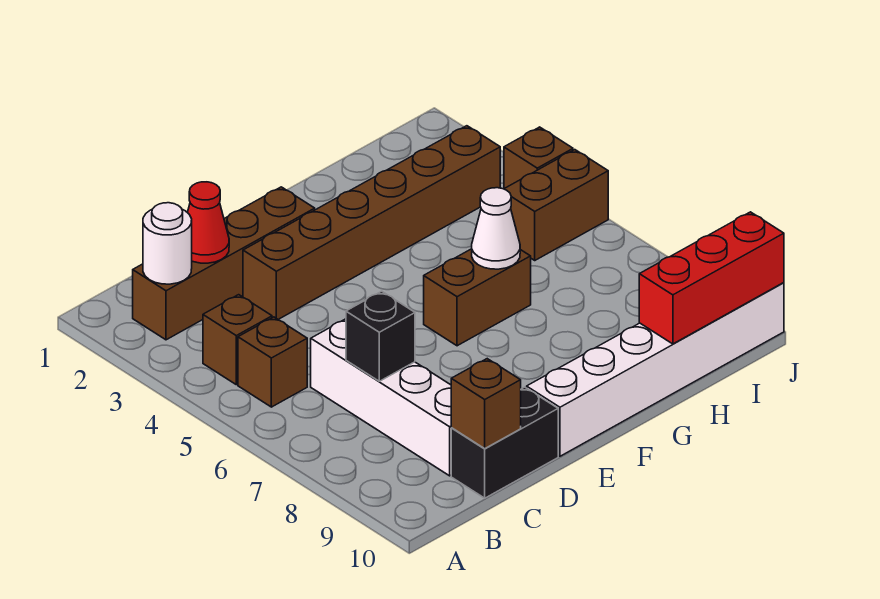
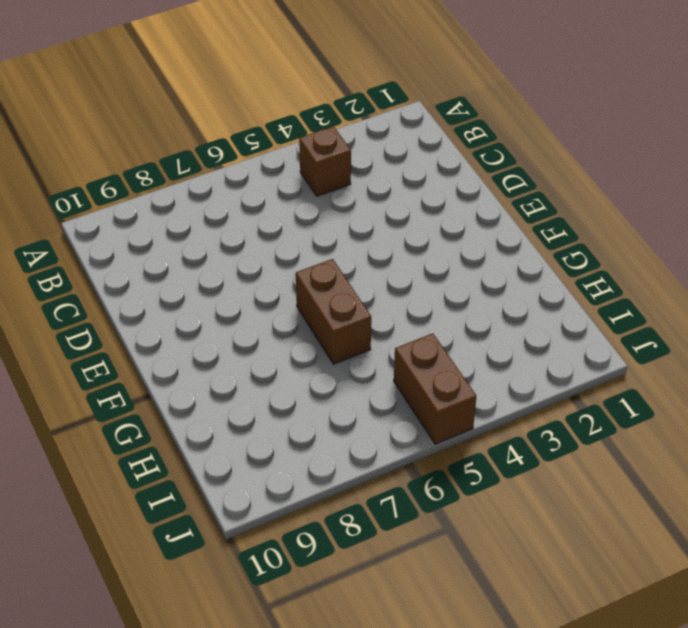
none -> brown brick B2:E2 level 1
none -> brown brick B5 level 1
none -> white brick C6:C9 level 1

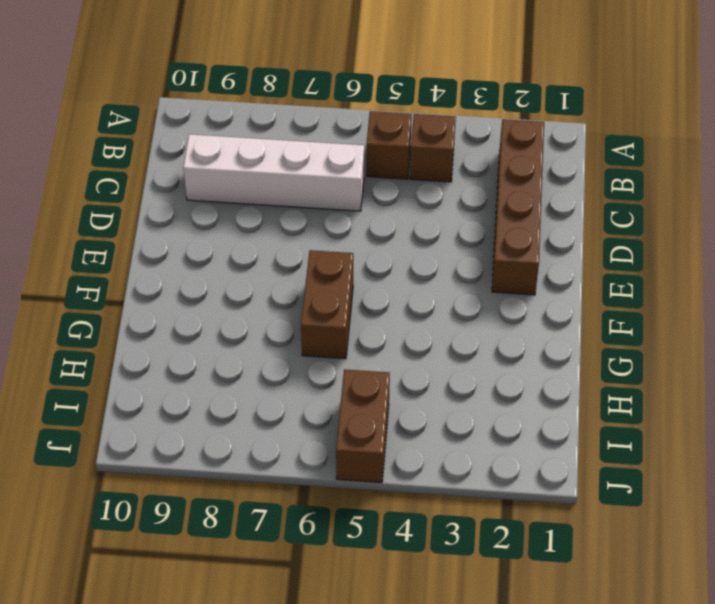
none -> black brick C10:D10 level 1
none -> brown brick D3:I3 level 1
none -> white brick E10:J10 level 1

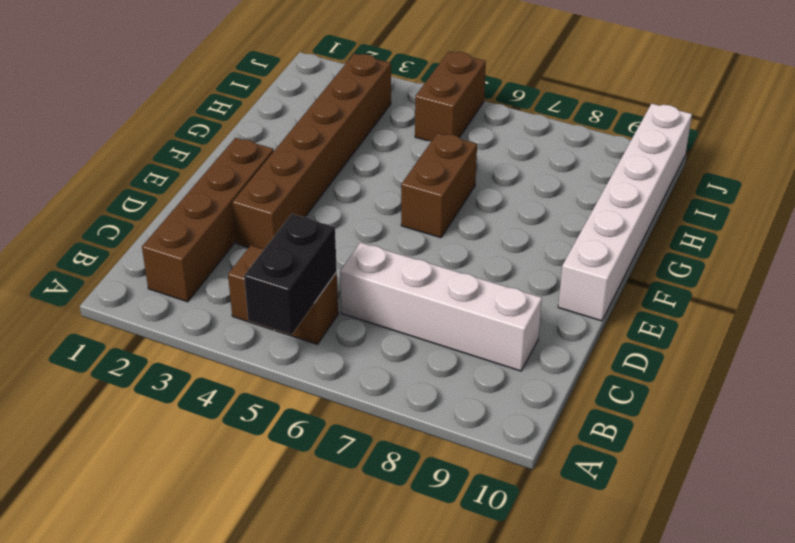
black brick A5:B5 level 2 -> black brick C10:D10 level 1
none -> brown brick J4 level 1
none -> white round brick B2 level 2
none -> red cone C2 level 2

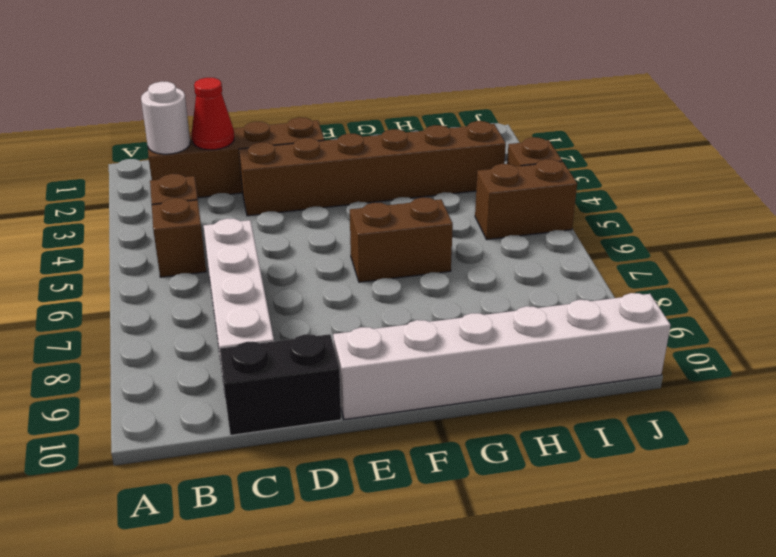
none -> black brick C7 level 2
none -> brown brick C10 level 2
none -> white cone G6 level 2

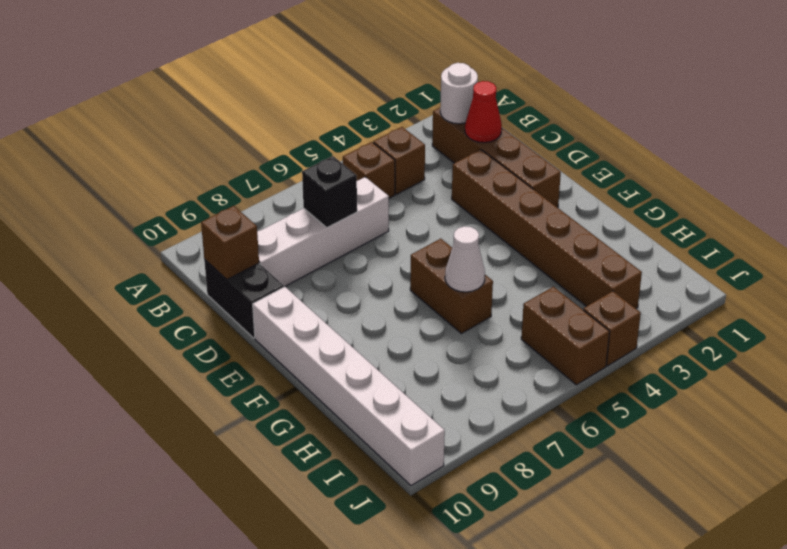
none -> red brick H10:J10 level 2

